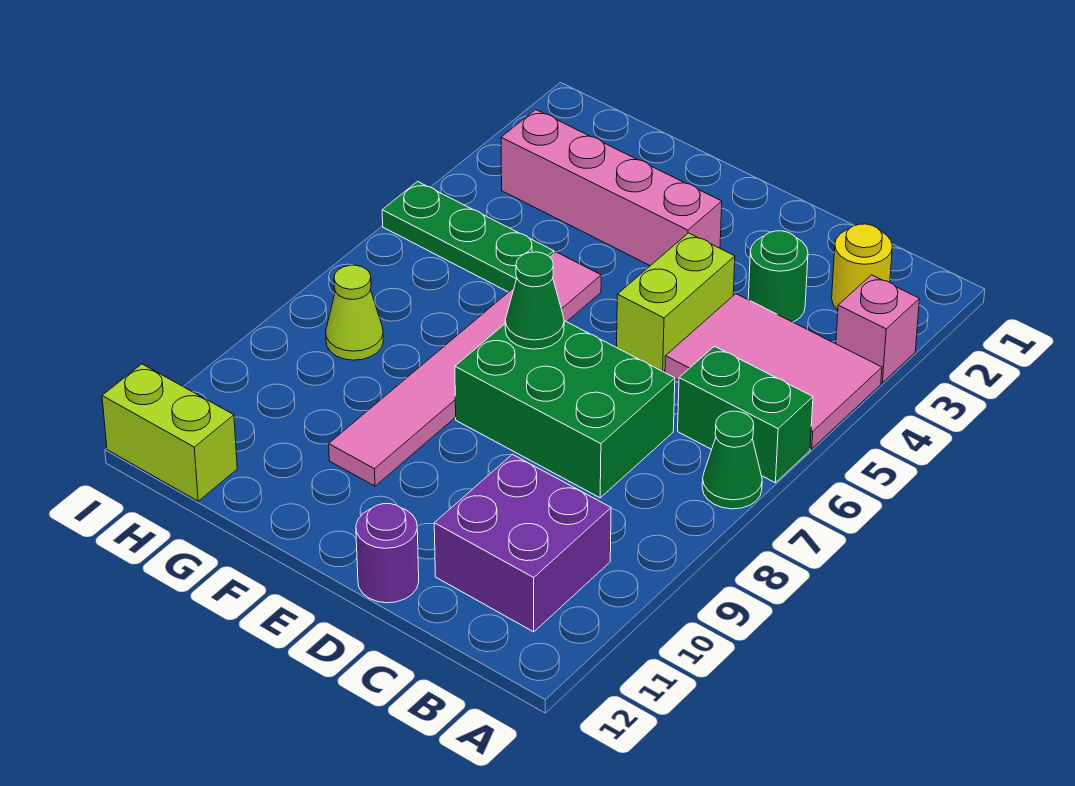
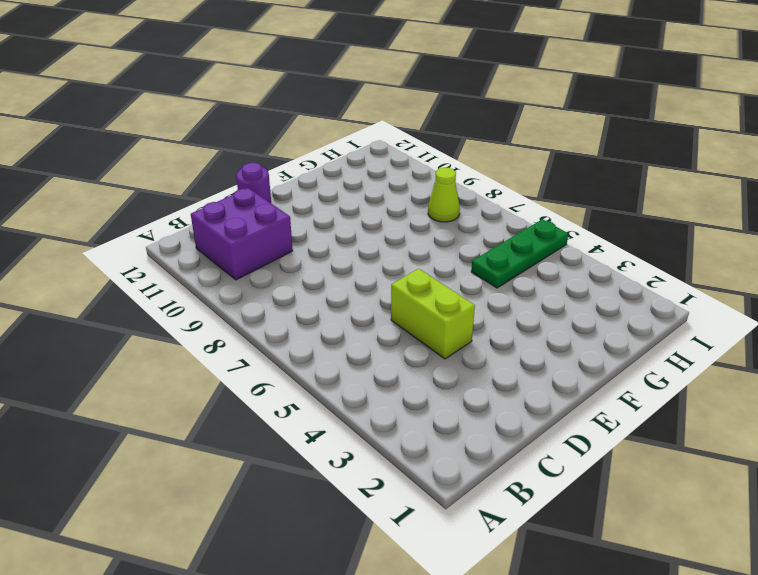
none -> pink brick A3 level 1
none -> pink tile A4:C5 level 1
none -> green brick A6:B6 level 1

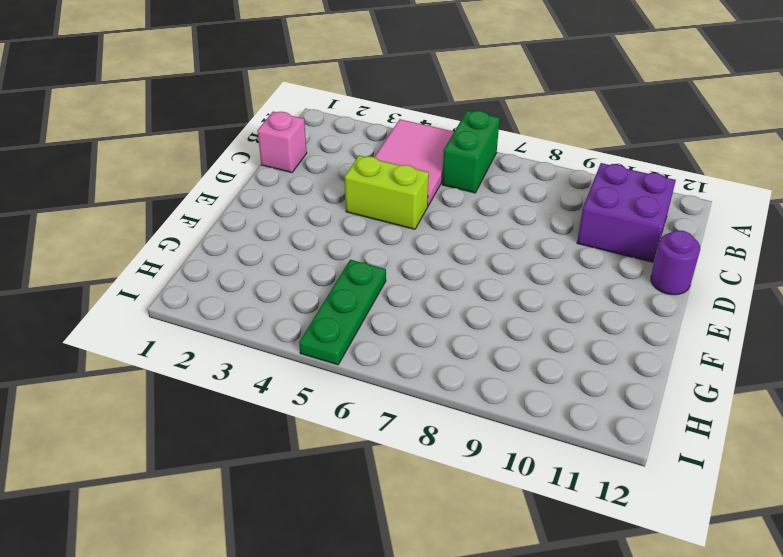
pink brick C1 level 1 -> pink brick A3 level 1
none -> green cone A7 level 1
none -> yellow round brick B2 level 1
none -> green round brick C3 level 1

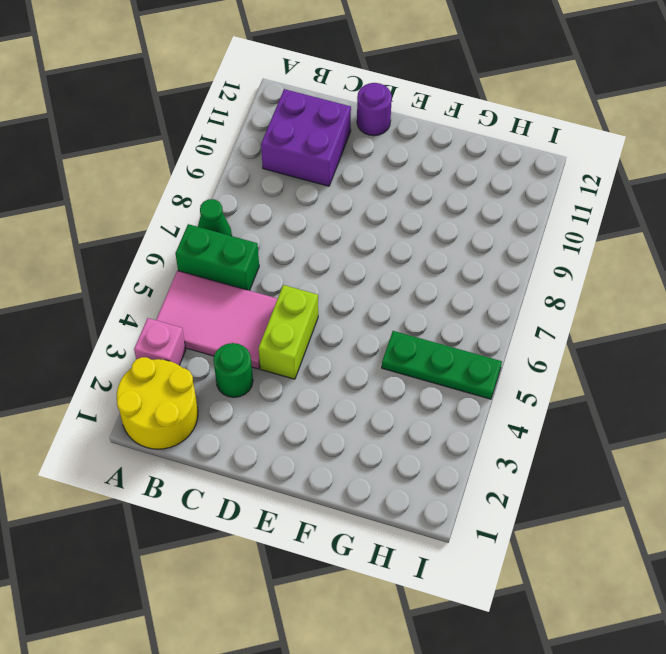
yellow round brick A1:B2 level 1 -> yellow round brick B2 level 1
none -> green brick C7:E8 level 1
none -> pink brick E3:H3 level 1
none -> pink tile F5:F10 level 1

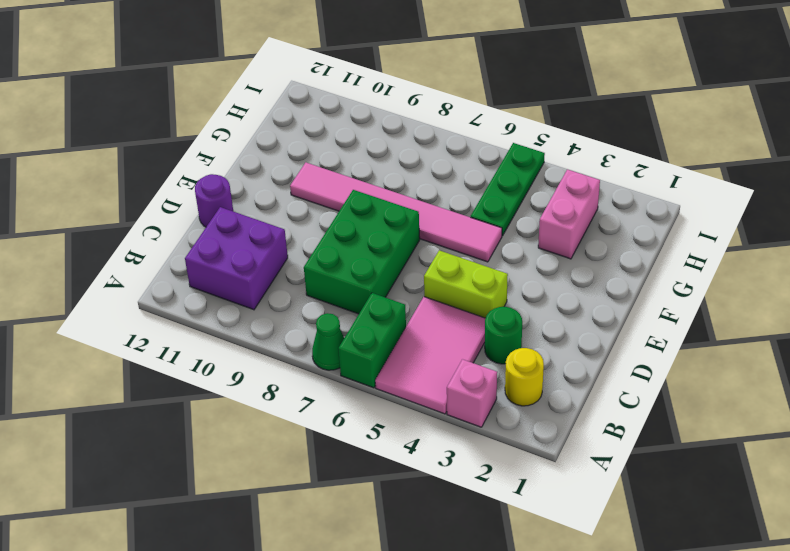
pink brick G3:H3 level 1 -> pink brick E3:H3 level 1
none -> lime cone H8 level 1
none -> lime brick H12:I12 level 1
none -> green cone E7 level 2

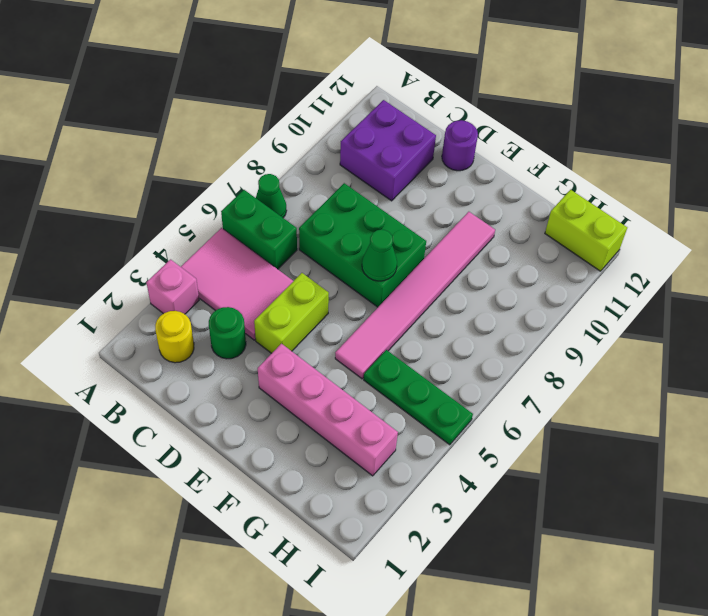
none -> lime cone H8 level 1

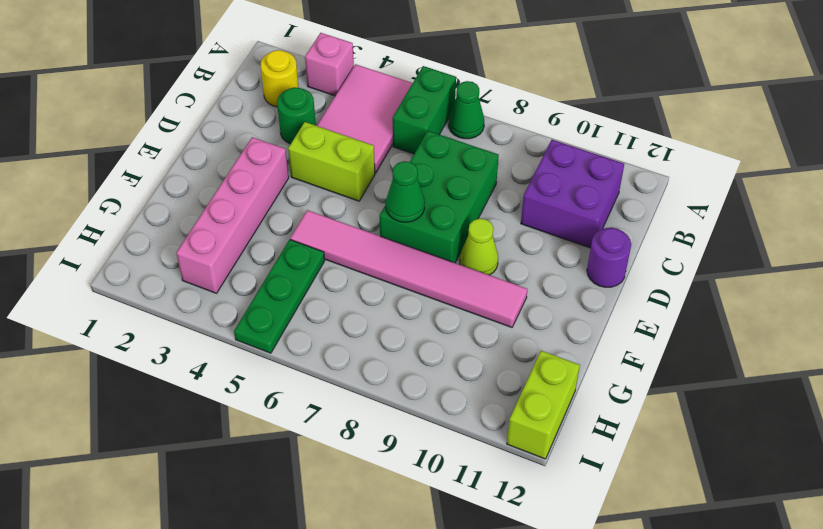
lime cone E9 level 1 -> lime cone H8 level 1

